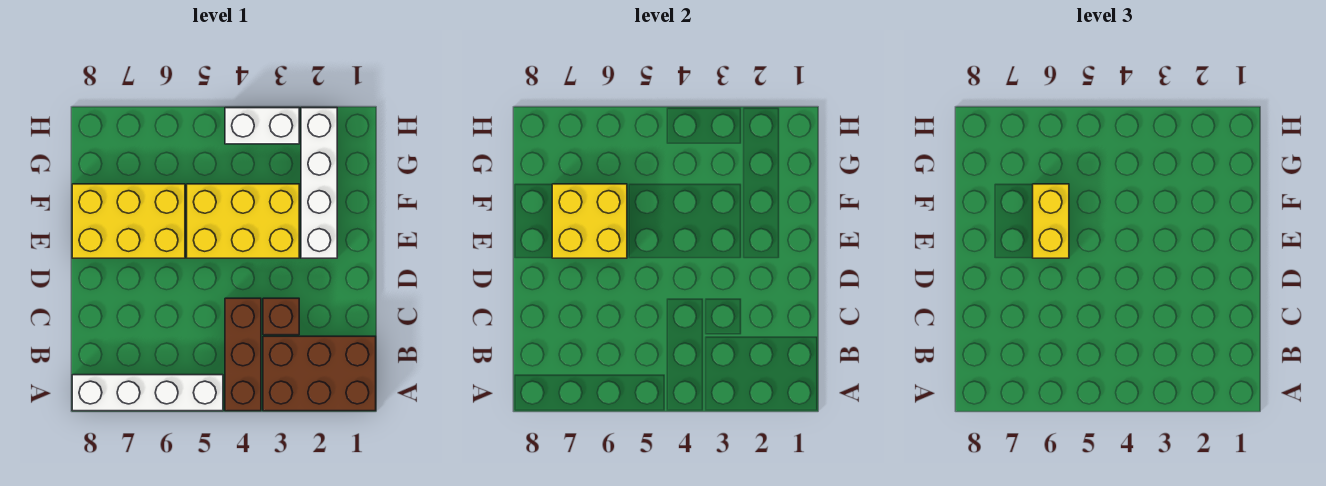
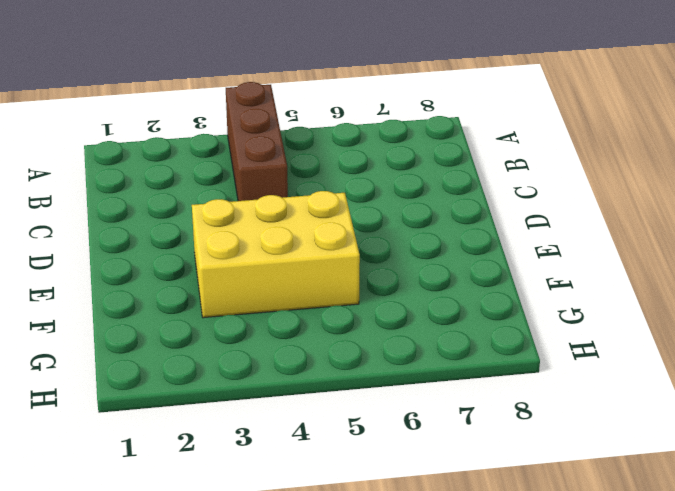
none -> brown brick A1:B3 level 1
none -> white brick A5:A8 level 1

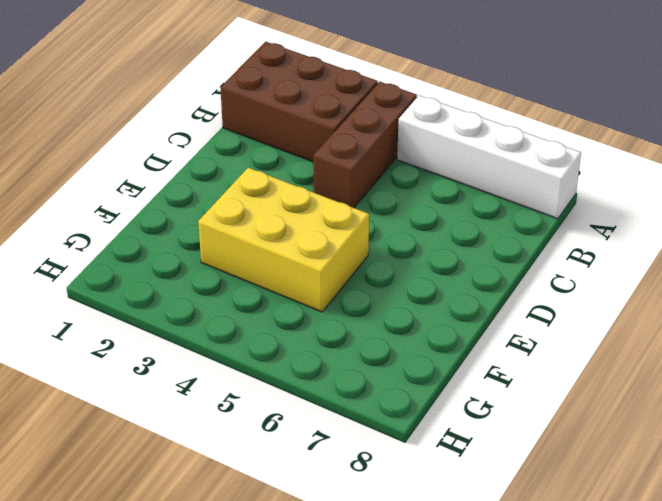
none -> brown brick C3 level 1
none -> white brick E2:H2 level 1

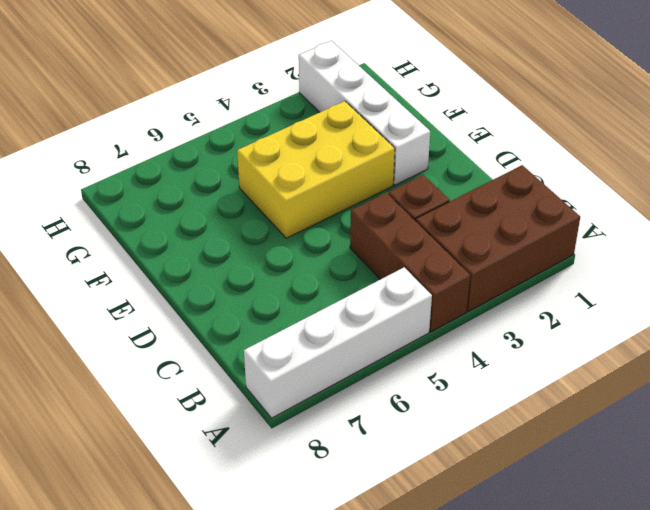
none -> yellow brick E6:F8 level 1
none -> white brick H3:H4 level 1

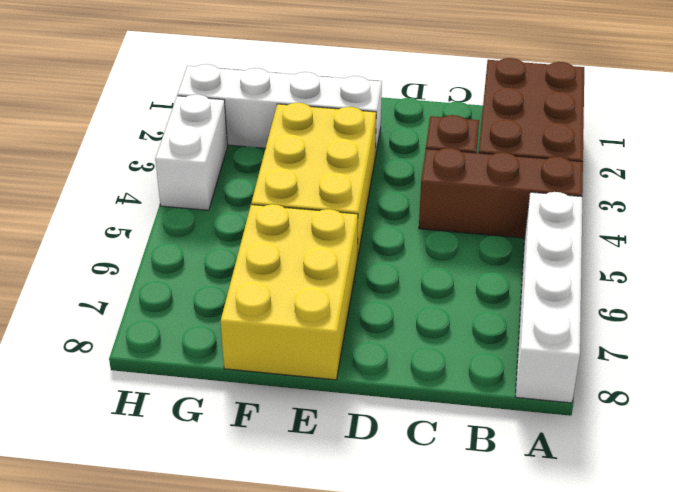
none -> yellow brick E6:F7 level 2
none -> yellow brick E6:F6 level 3

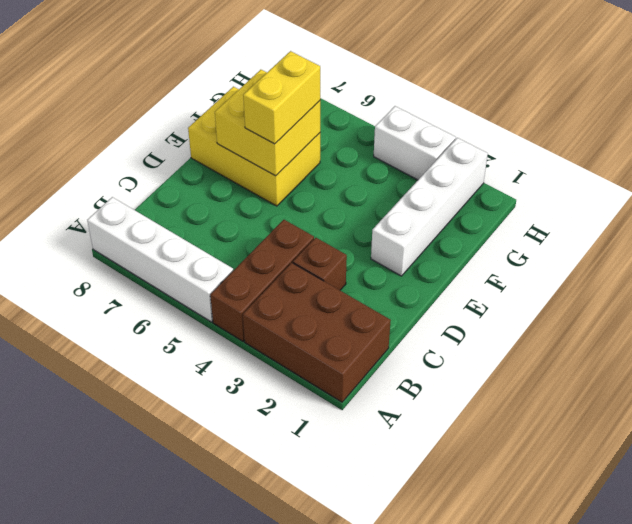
none -> yellow brick E3:F5 level 1

